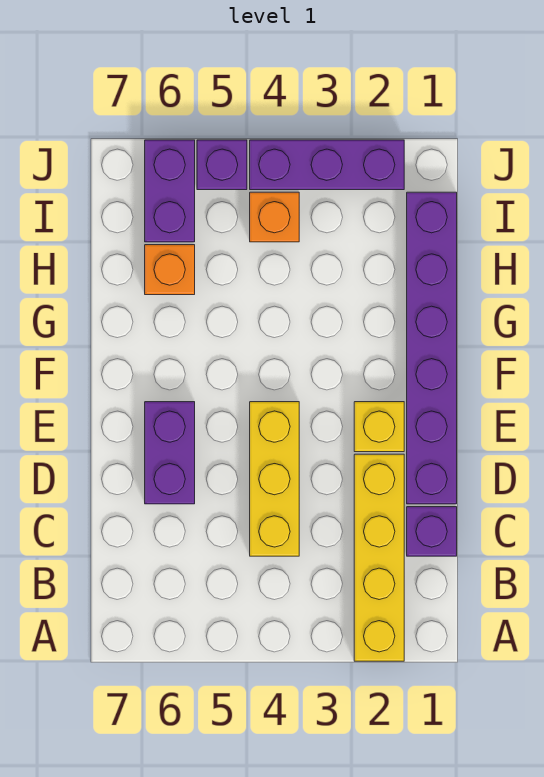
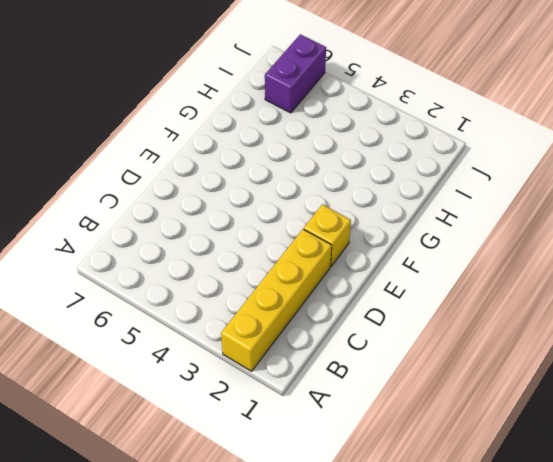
none -> purple brick C1 level 1
none -> yellow brick C4:E4 level 1

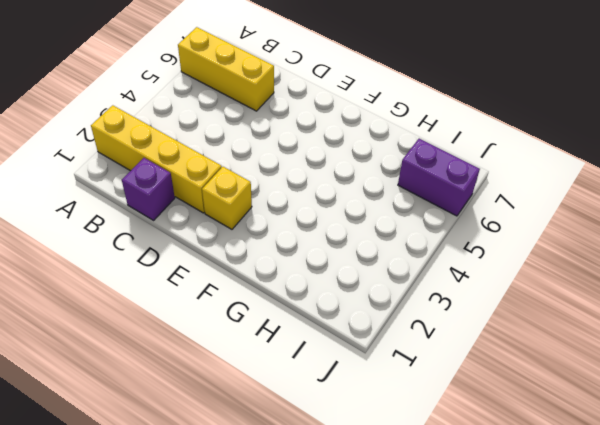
yellow brick A6:C6 level 1 -> yellow brick C4:E4 level 1
none -> purple brick D1:I1 level 1
none -> purple brick D6:E6 level 1

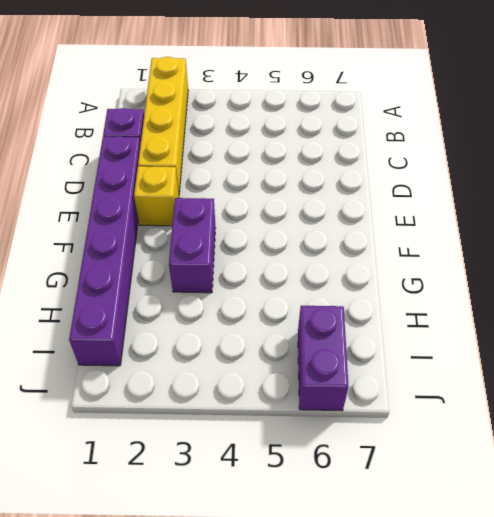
purple brick F3:G3 level 1 -> purple brick D6:E6 level 1
none -> yellow brick C4:E4 level 1
none -> orange brick H6 level 1

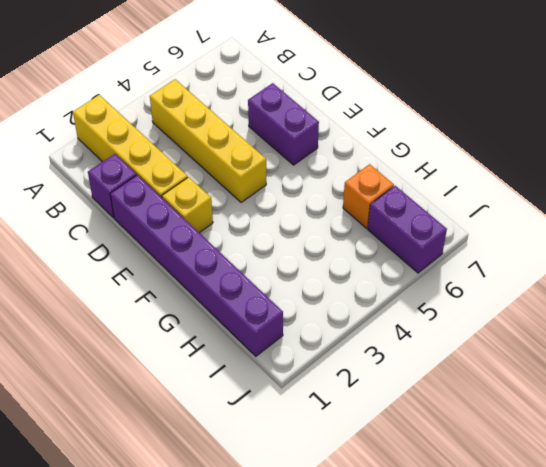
yellow brick B4:E4 level 1 -> yellow brick C4:E4 level 1
none -> orange brick I4 level 1
none -> purple brick J2:J4 level 1

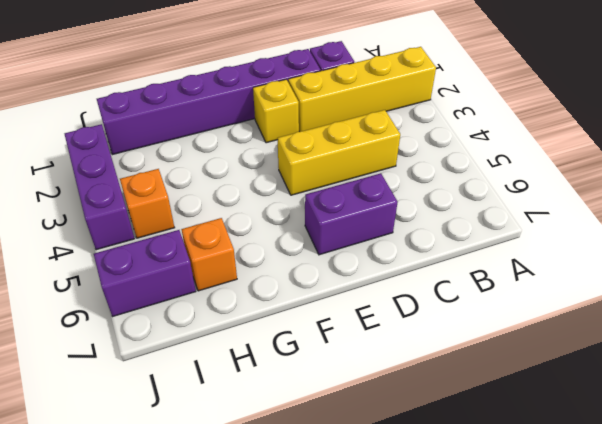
none -> purple brick J5 level 1

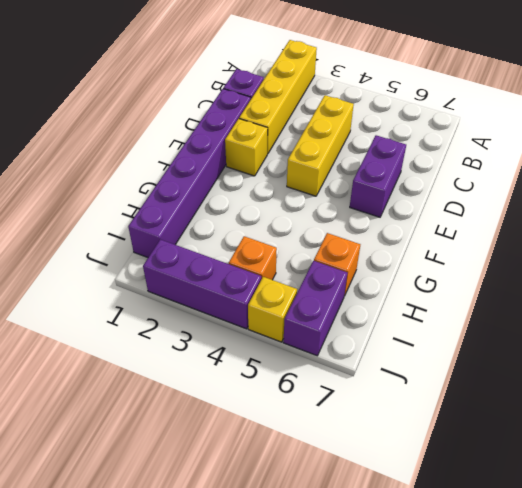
yellow brick J5 level 1 -> purple brick J5 level 1

